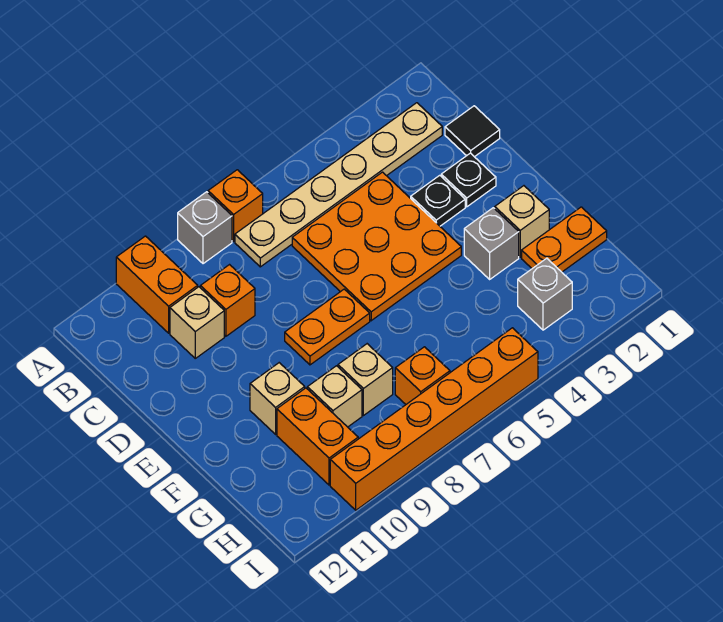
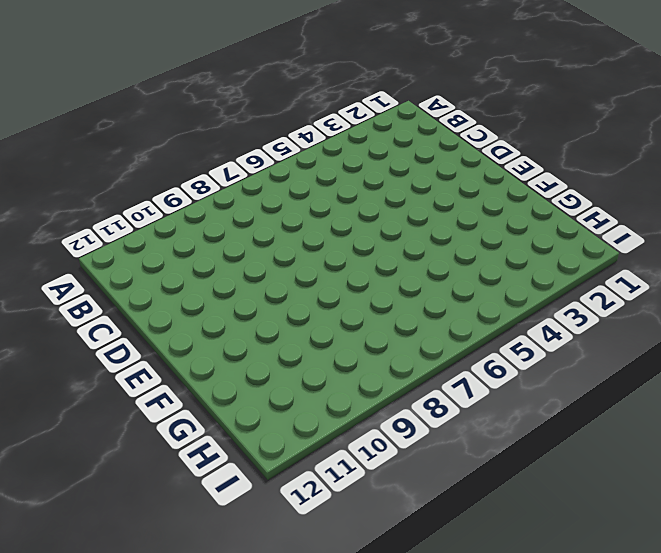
none -> orange brick A7 level 1
none -> grey brick A8 level 1
none -> orange brick A10:B10 level 1

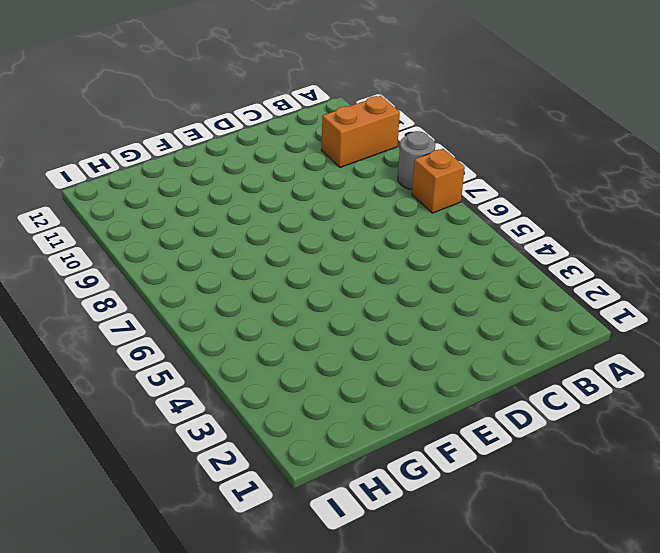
grey round brick A8 level 1 -> grey brick A8 level 1
none -> tan plate B2:B7 level 1
none -> black tile C1 level 1
none -> orange plate C4:E6 level 1

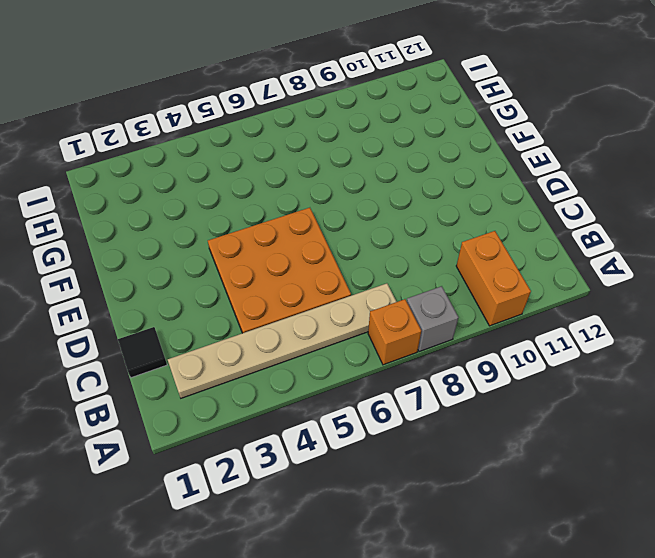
none -> orange brick C9 level 1
none -> tan brick C10 level 1
none -> black plate D2 level 1

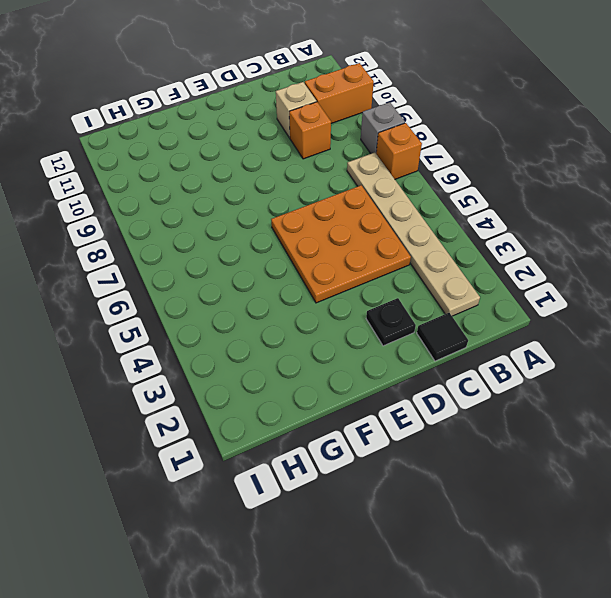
none -> black plate D3 level 1
none -> orange plate E7:E8 level 1
none -> tan brick F2 level 1

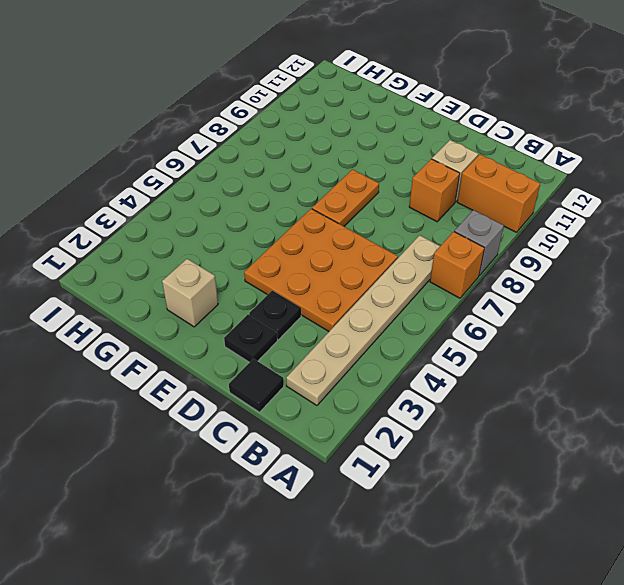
none -> grey brick F3 level 1
none -> tan brick F10 level 1
none -> orange plate G1:G2 level 1

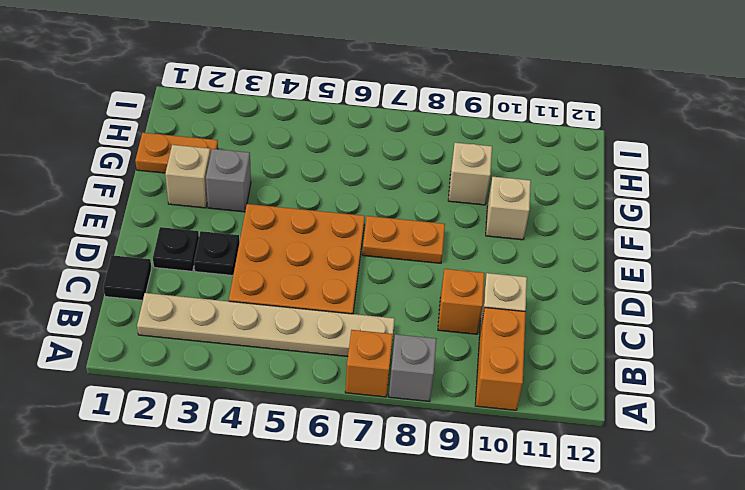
none -> tan brick G8 level 1
none -> orange brick G10:H10 level 1
none -> grey brick H3 level 1

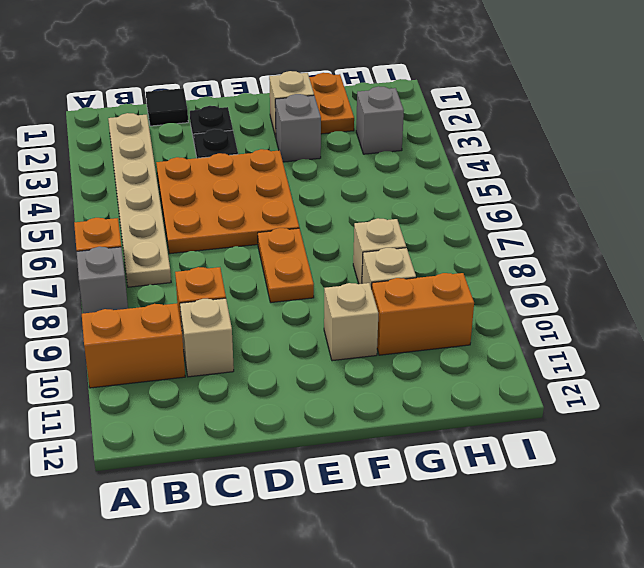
none -> orange brick H7 level 1
none -> orange brick I5:I10 level 1

